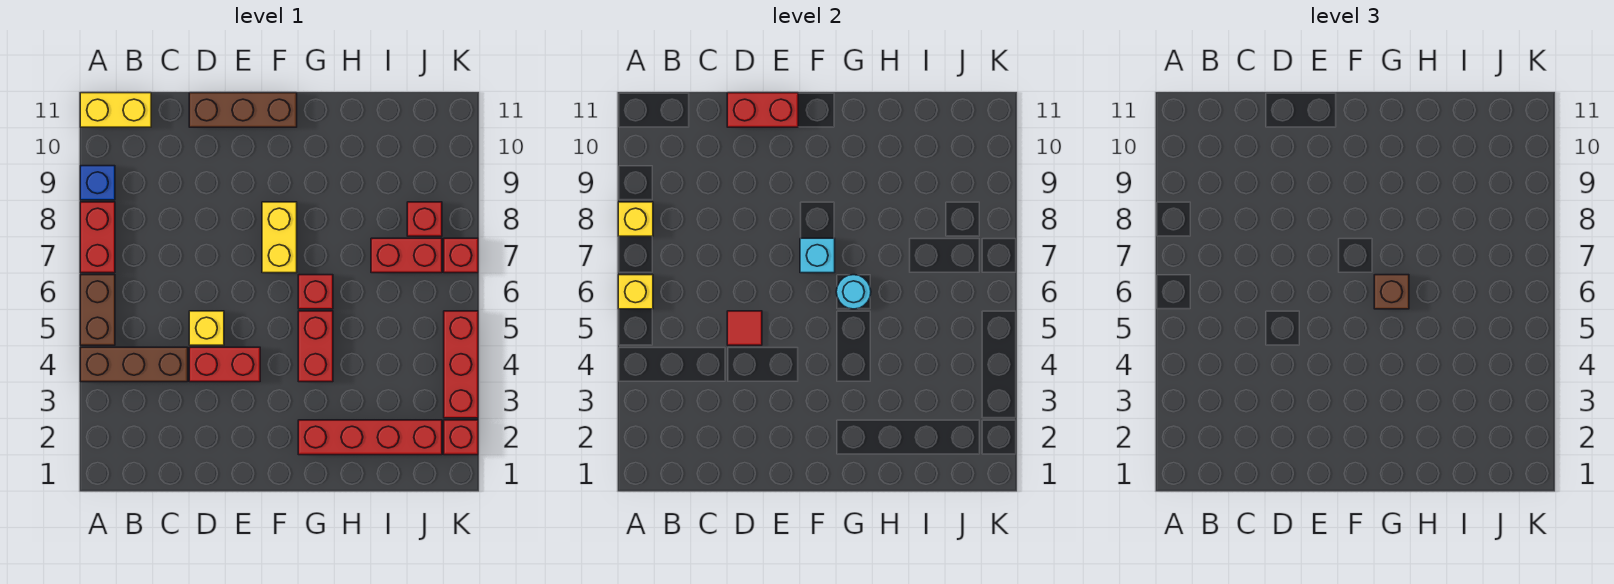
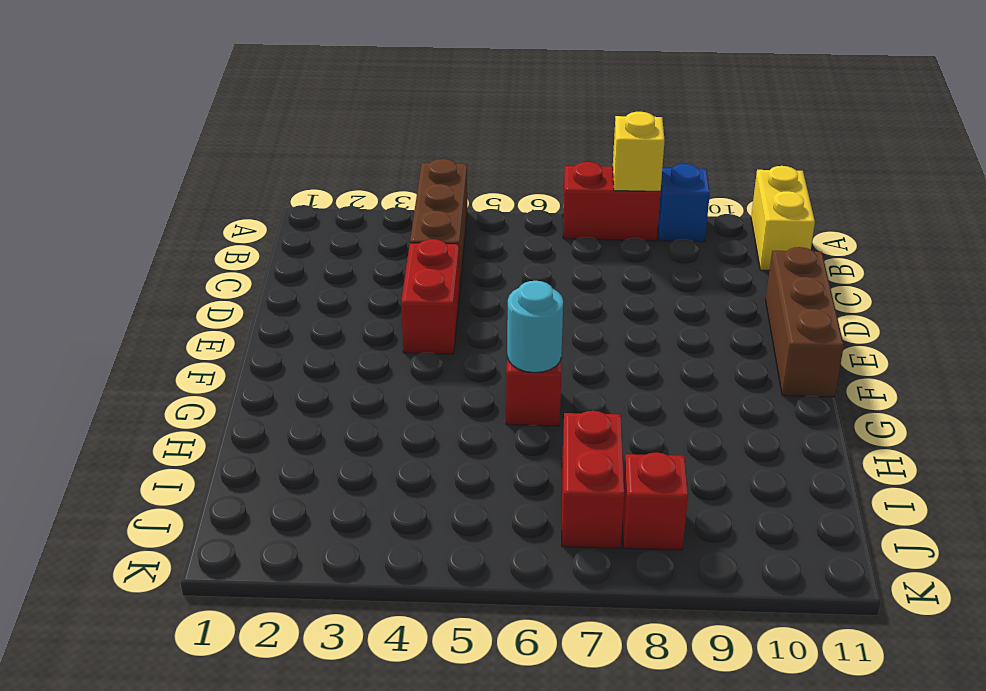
none -> brown brick A5:A6 level 1
none -> yellow brick D5 level 1
none -> yellow brick F7:F8 level 1

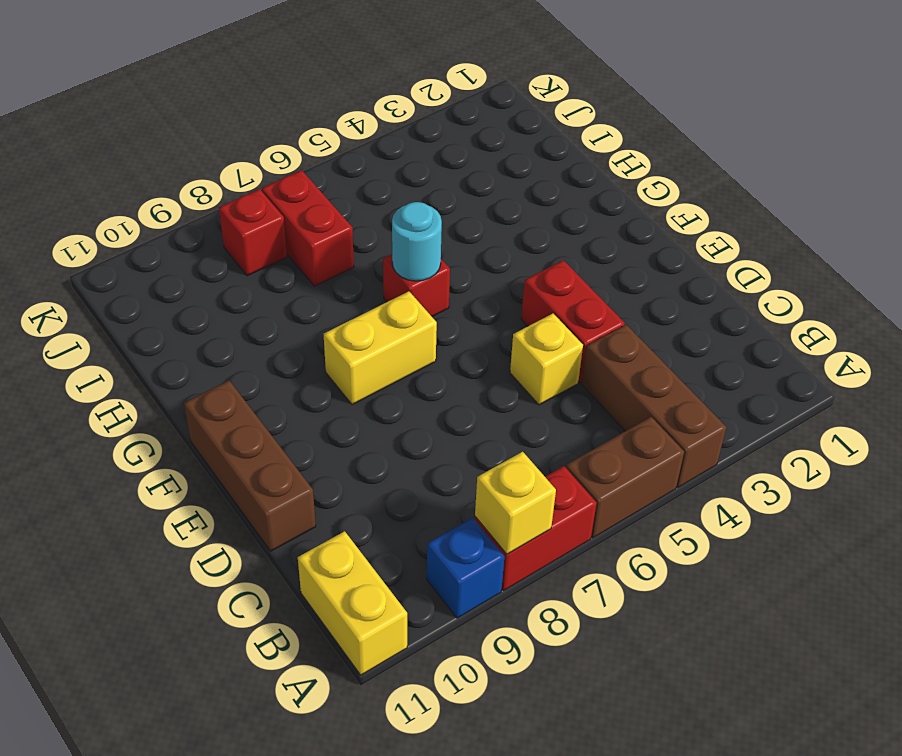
none -> red brick G2:J2 level 1
none -> red brick G4:G5 level 1
none -> red brick K2 level 1

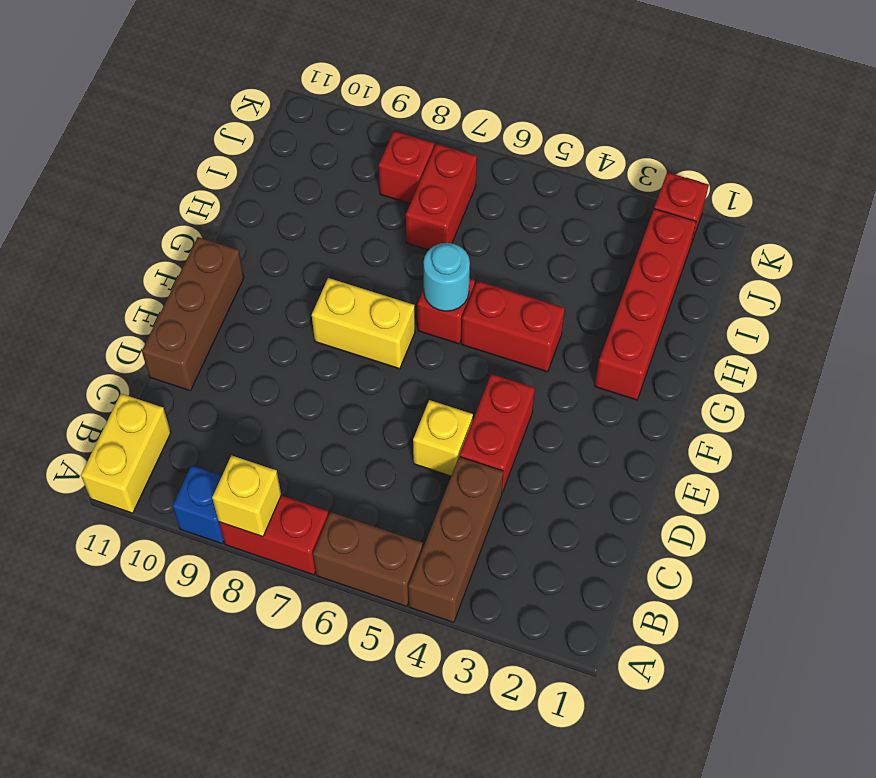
none -> red brick K3:K5 level 1
none -> red brick K7 level 1
none -> yellow brick A6 level 2

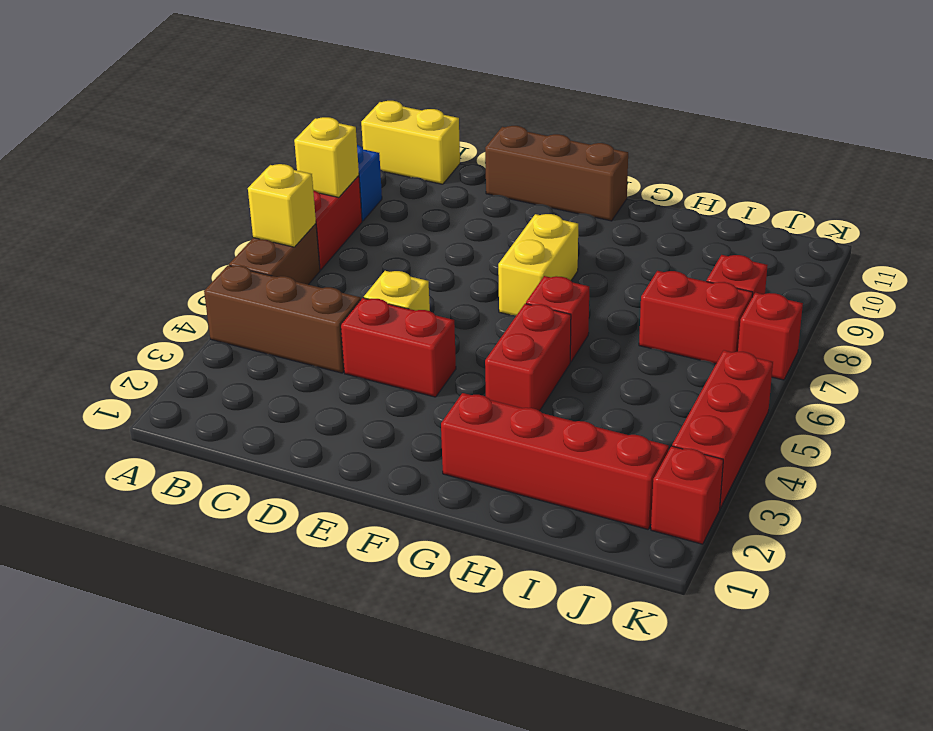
none -> red tile D5 level 2
none -> red brick D11:E11 level 2
none -> cyan brick F7 level 2

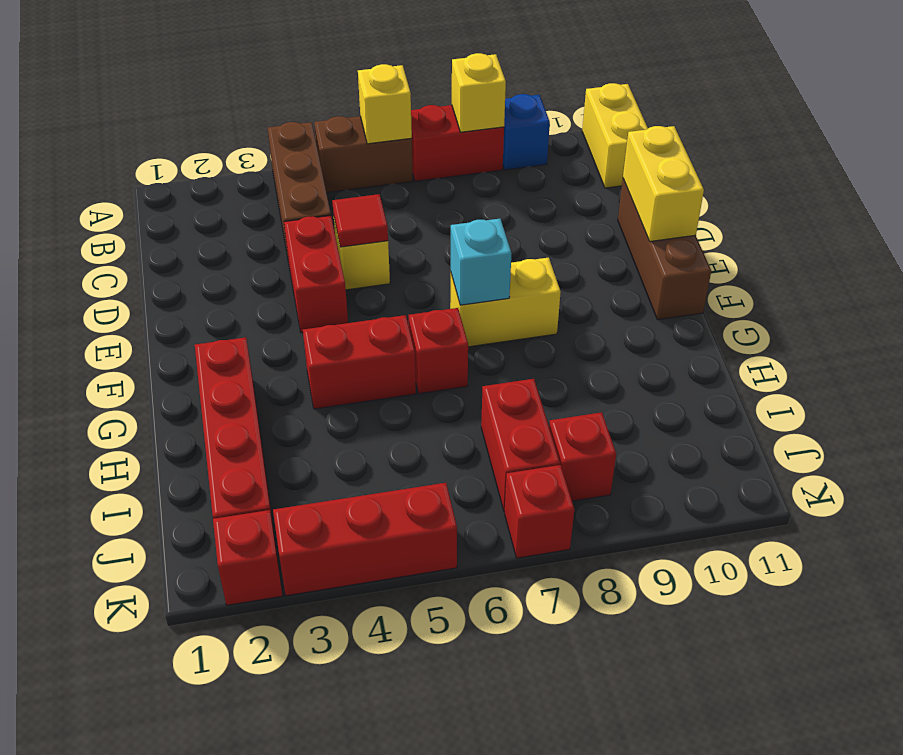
yellow brick D11:E11 level 2 -> red brick D11:E11 level 2
none -> cyan round brick G6 level 2
none -> brown brick G6 level 3

